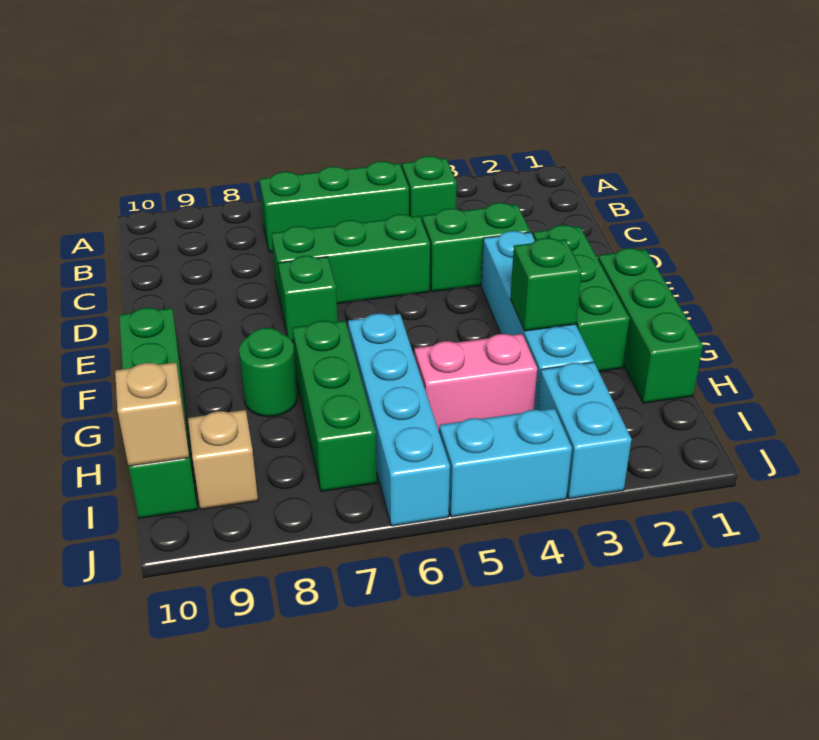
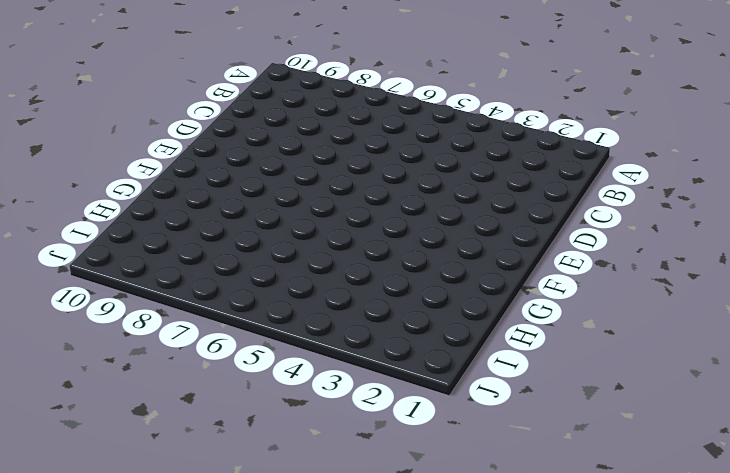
none -> green brick B4 level 1
none -> green brick B5:B7 level 1
none -> green brick D3:D4 level 1

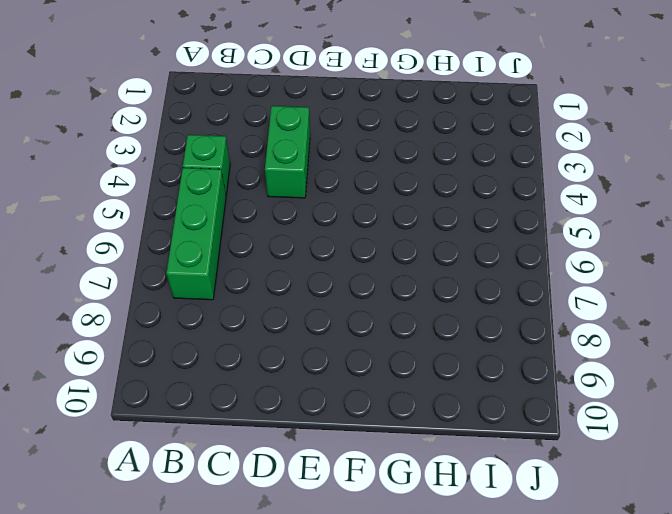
none -> green brick D5:D7 level 1
none -> green brick E2:G2 level 1
none -> cyan brick E3:H3 level 1

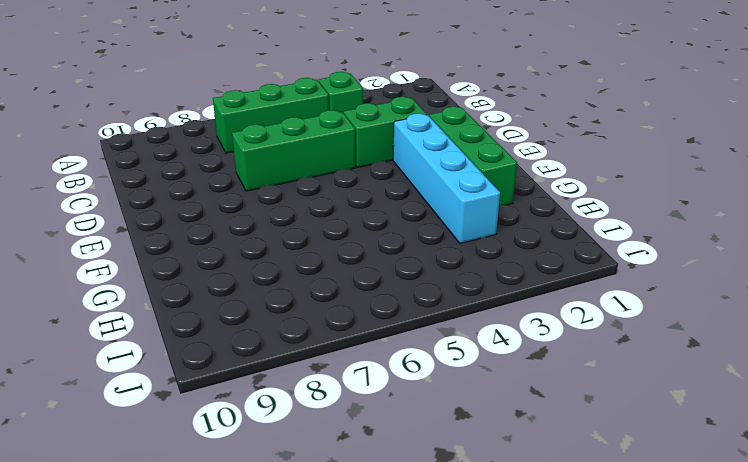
none -> green brick E7 level 1
none -> green brick F1:H1 level 1
none -> green brick F10:I10 level 1

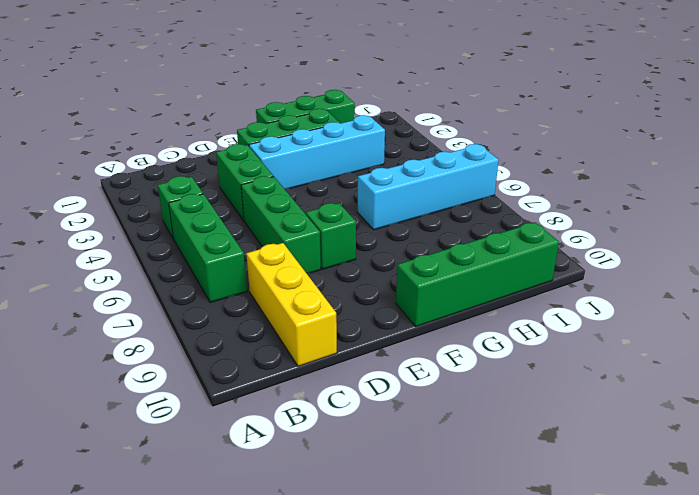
yellow brick C8:C10 level 1 -> none
none -> green brick G7:I7 level 1
none -> green round brick G8 level 1
none -> pink brick H4:H5 level 1

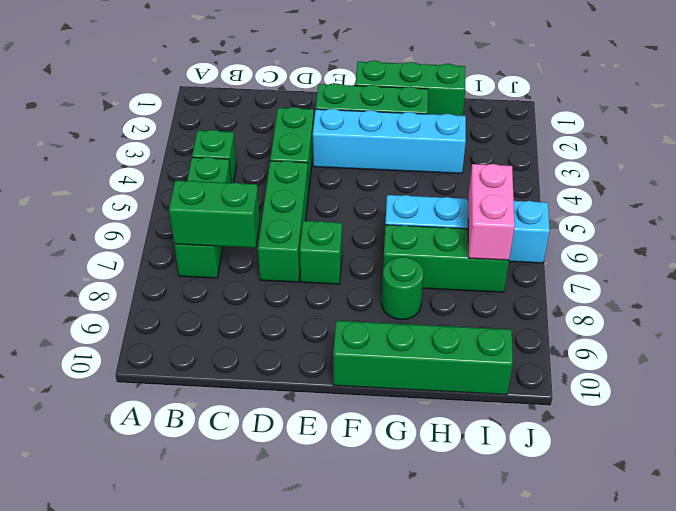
green brick B7:C7 level 2 -> none
pink brick I6:I7 level 2 -> pink brick H4:H5 level 1
none -> cyan brick I3:J3 level 1
none -> tan brick I9 level 1
none -> cyan brick J4:J5 level 1

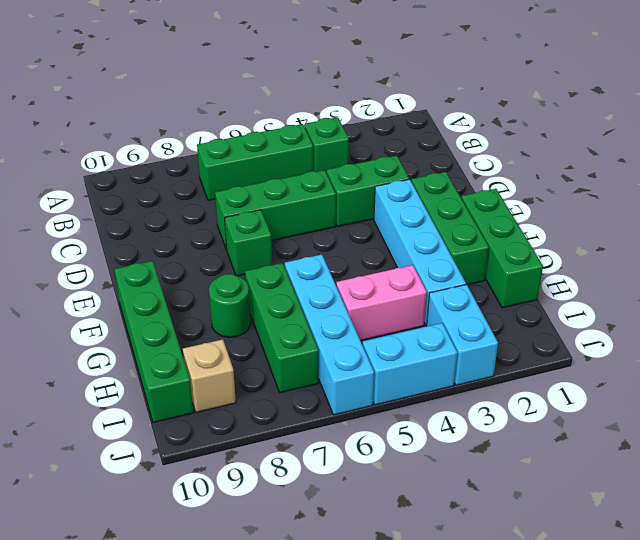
none -> green brick G3 level 2
none -> tan brick I10 level 2

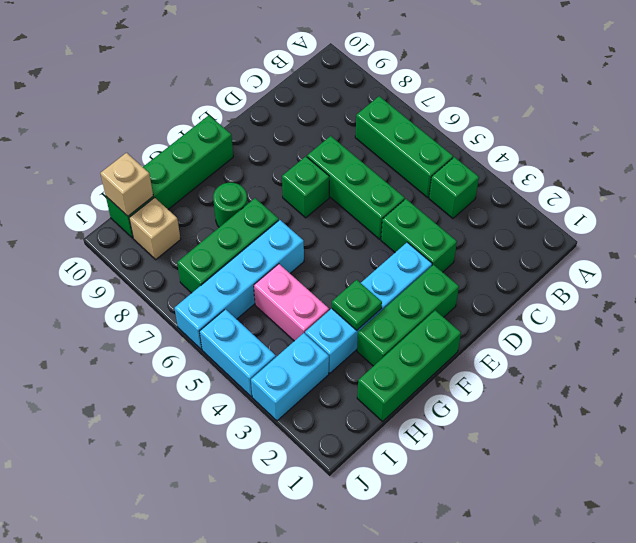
green plate G3 level 2 -> green brick G3 level 2

